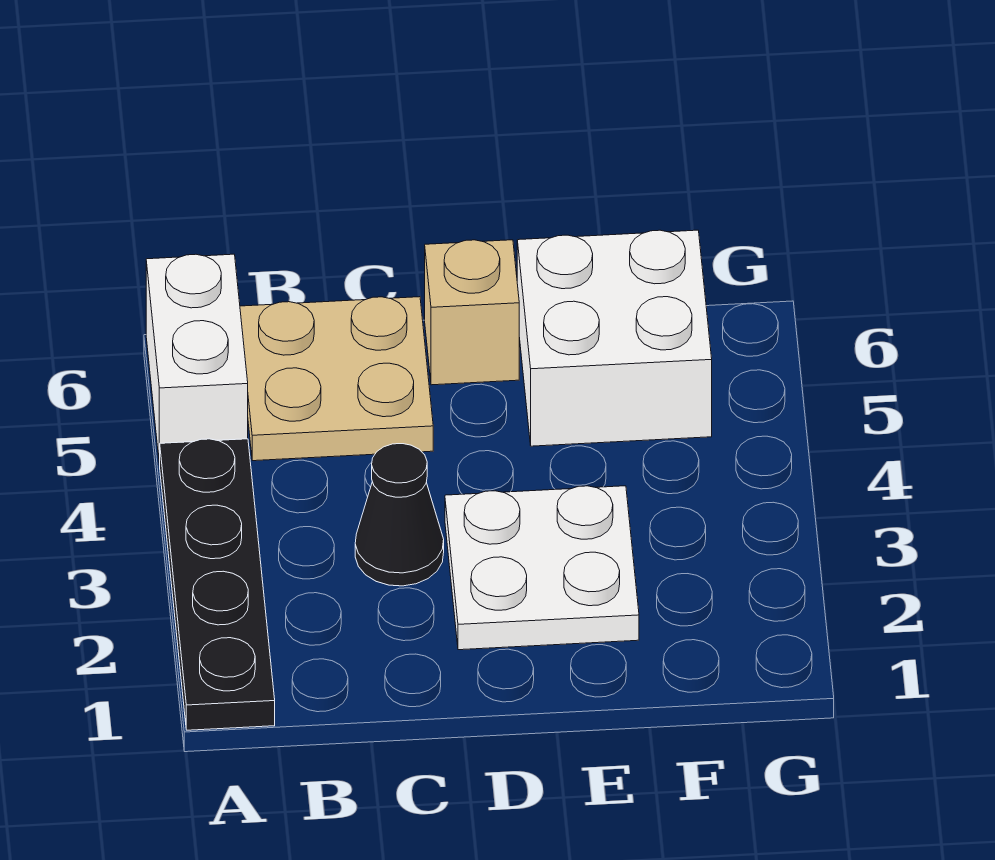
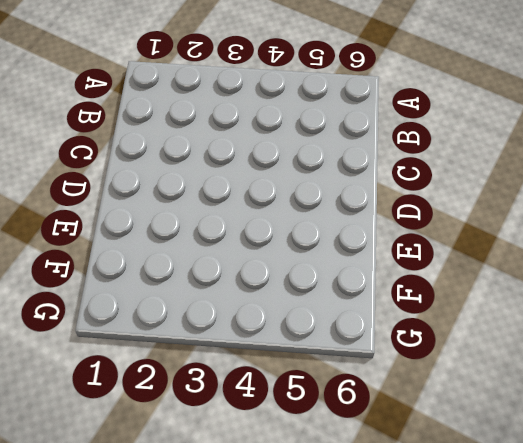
none -> black plate A1:A4 level 1
none -> white brick A5:A6 level 1

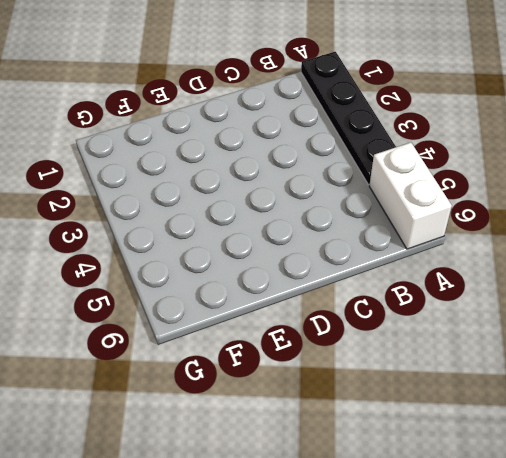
none -> tan plate B5:C6 level 1
none -> black cone C3 level 1

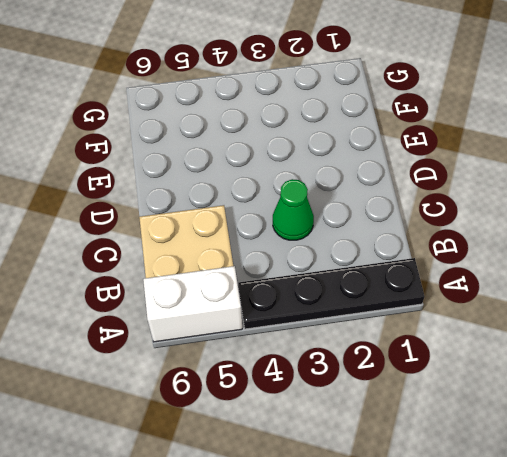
green cone C3 level 1 -> black cone C3 level 1
none -> white plate D2:E3 level 1
none -> tan brick D6 level 1

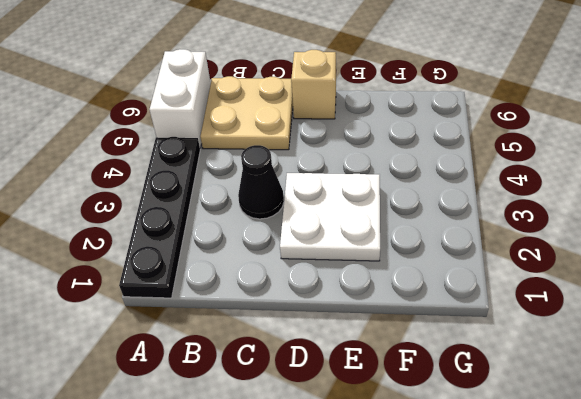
none -> white brick E5:F6 level 1

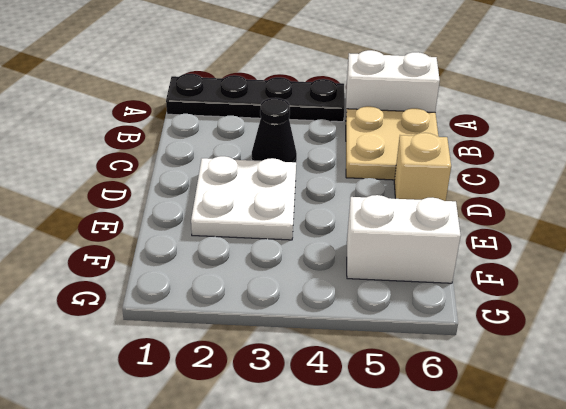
white brick F5:F6 level 1 -> white brick E5:F6 level 1

